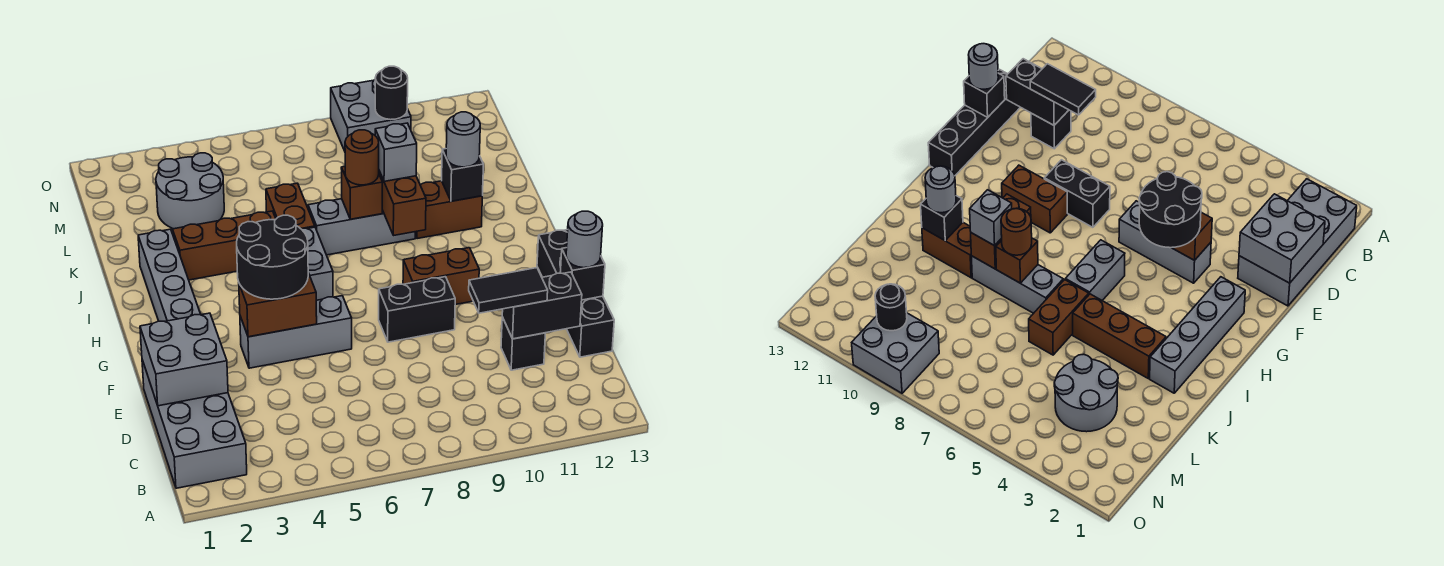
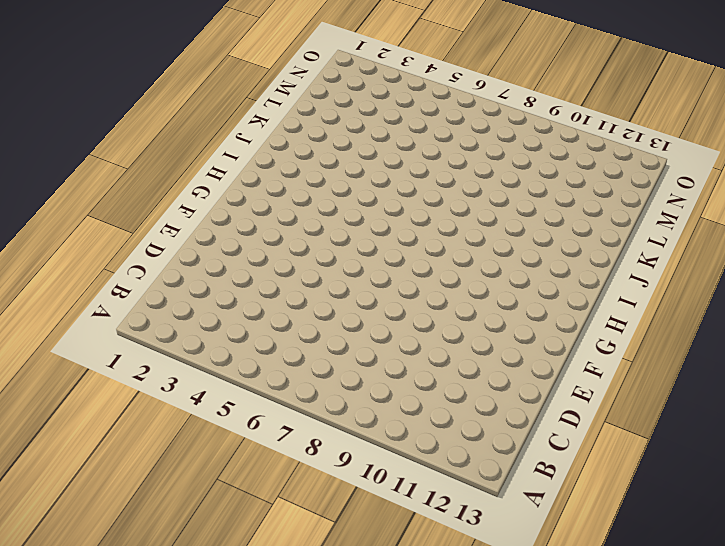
none -> grey brick B1:E2 level 1
none -> black brick D11 level 1
none -> black brick D13:G13 level 1

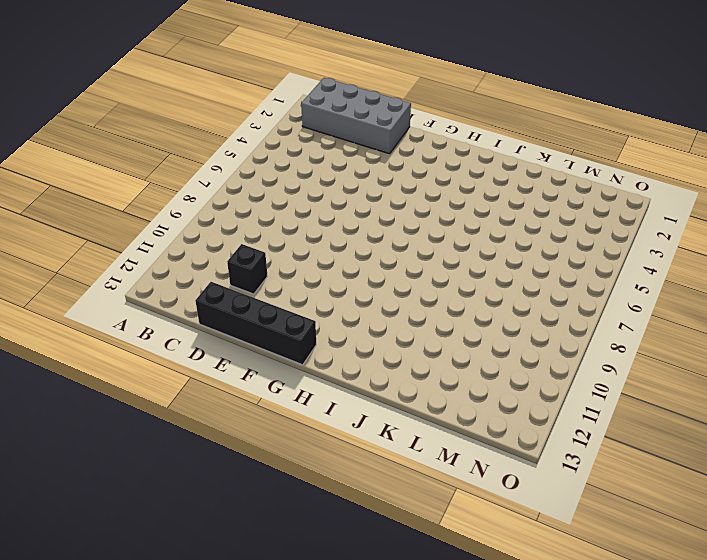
none -> grey brick F4:F6 level 1
none -> black brick F8:F9 level 1
none -> grey brick G2:J2 level 1

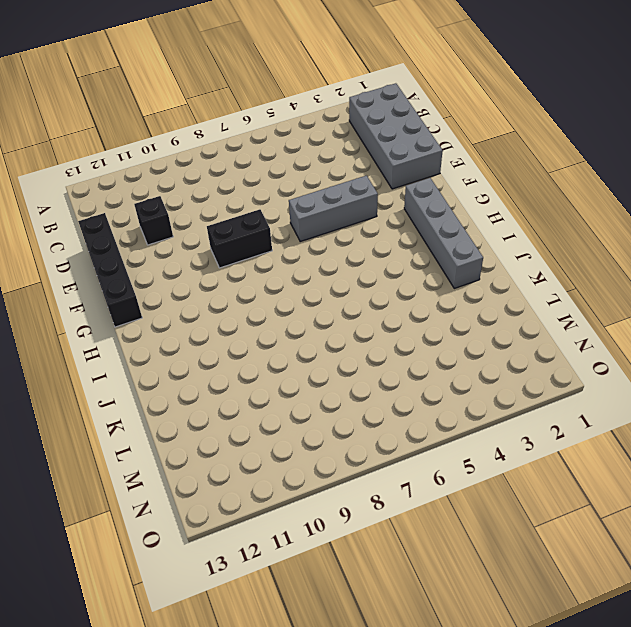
none -> brown brick G9:G10 level 1
none -> grey brick H6:I6 level 1
none -> brown brick J3:J5 level 1

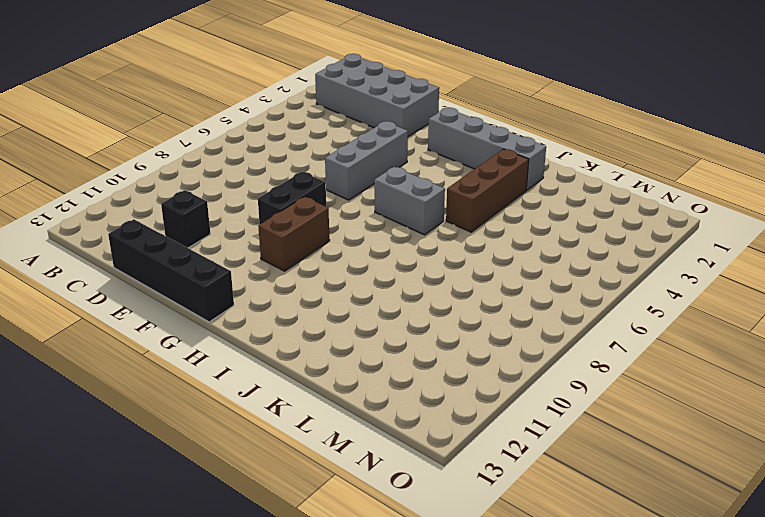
none -> brown brick J6:K6 level 1
none -> grey brick J7:J9 level 1
none -> brown brick J10:J11 level 1

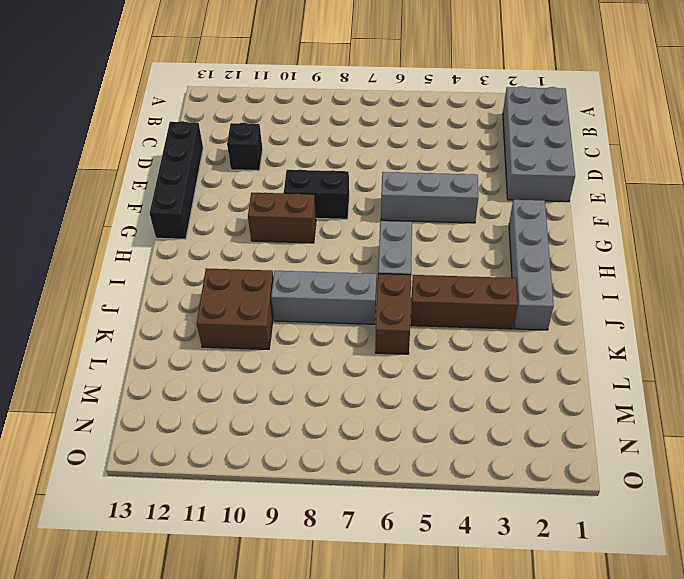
brown brick J10:K11 level 1 -> brown brick J10:J11 level 1
none -> grey round brick L3:M4 level 1
none -> grey brick N9:O10 level 1
none -> grey brick D1:E2 level 2

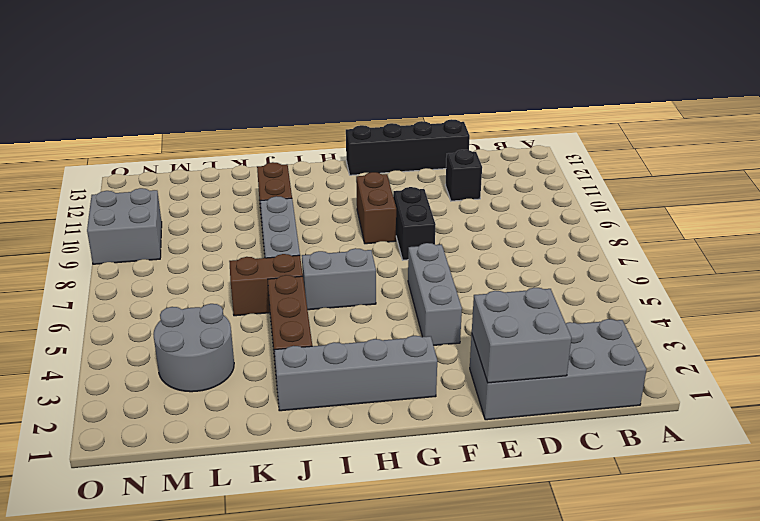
none -> black brick D11:D12 level 2
none -> black brick E13 level 2
none -> brown brick F4:F5 level 2

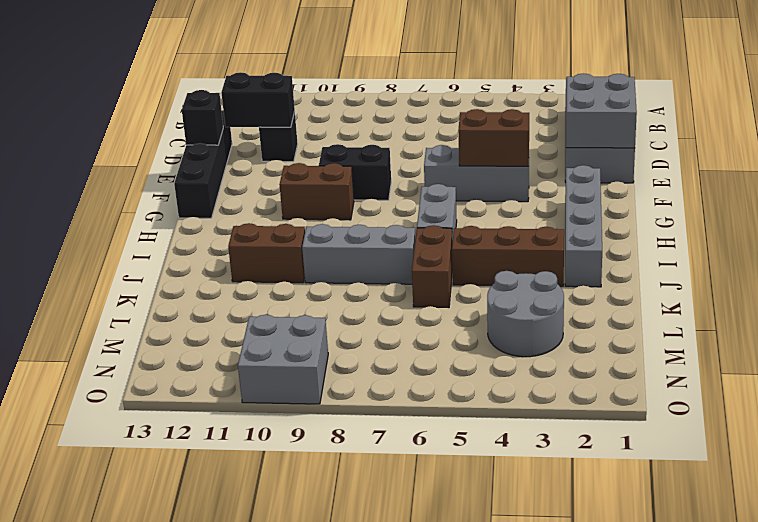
none -> brown brick I9:J9 level 2
none -> brown brick J8 level 2
none -> black brick J11 level 2

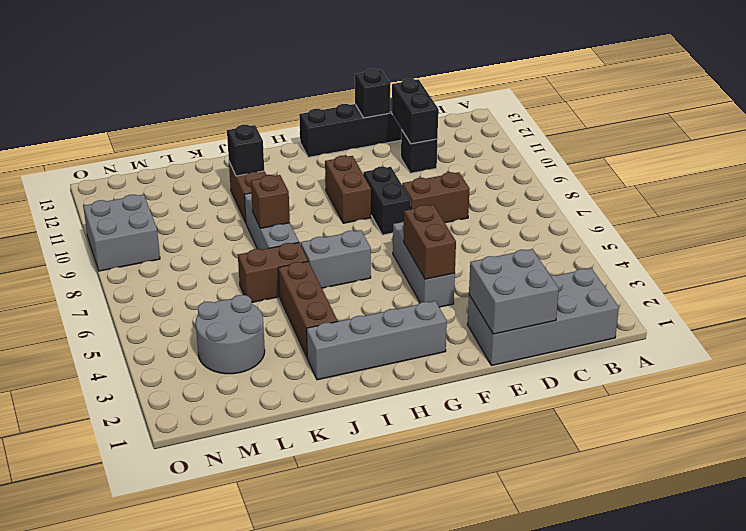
brown brick D8:E8 level 1 -> brown brick I9:J9 level 2
none -> black round brick N10 level 2
none -> black tile D10:D11 level 3
none -> grey round brick E13 level 3

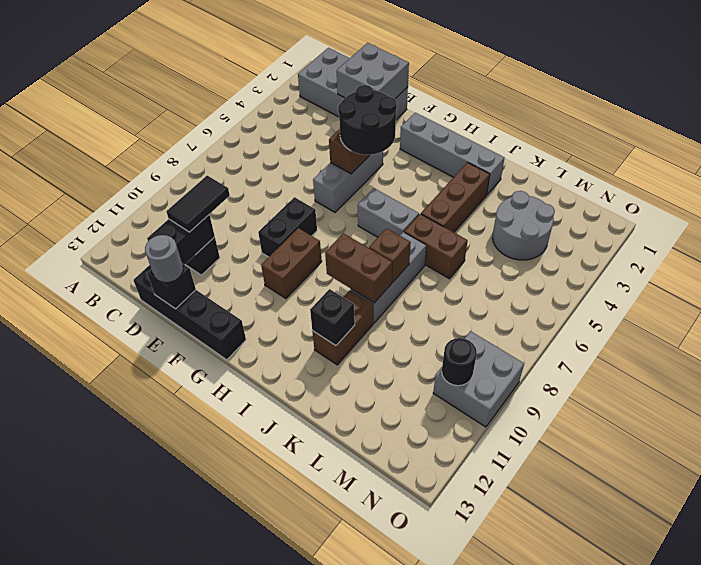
none -> brown round brick J8 level 3
none -> grey brick J9 level 3
none -> grey round brick J11 level 3

